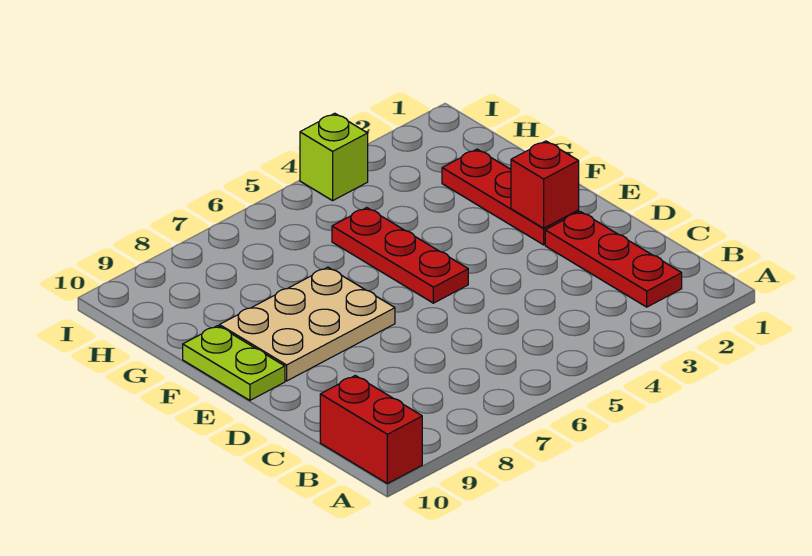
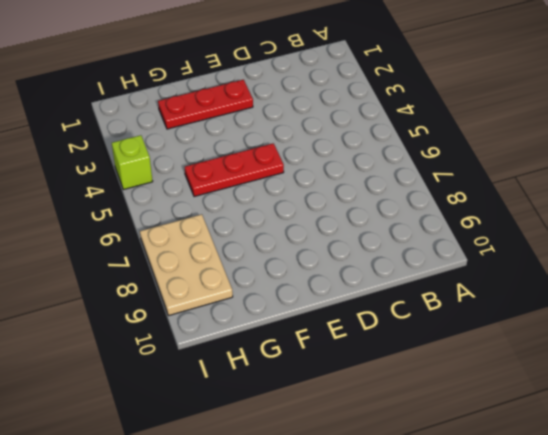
tan plate H7:I9 level 1 -> tan plate E7:F9 level 1
none -> red brick A10:B10 level 1
none -> red plate B2:D2 level 1

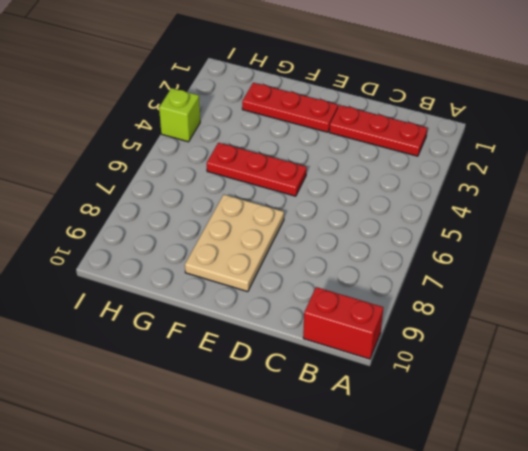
none -> lime plate E10:F10 level 1
none -> red brick E2 level 2

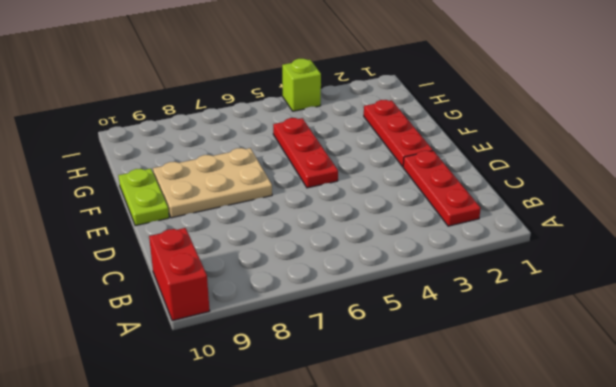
none -> red brick E2 level 2

